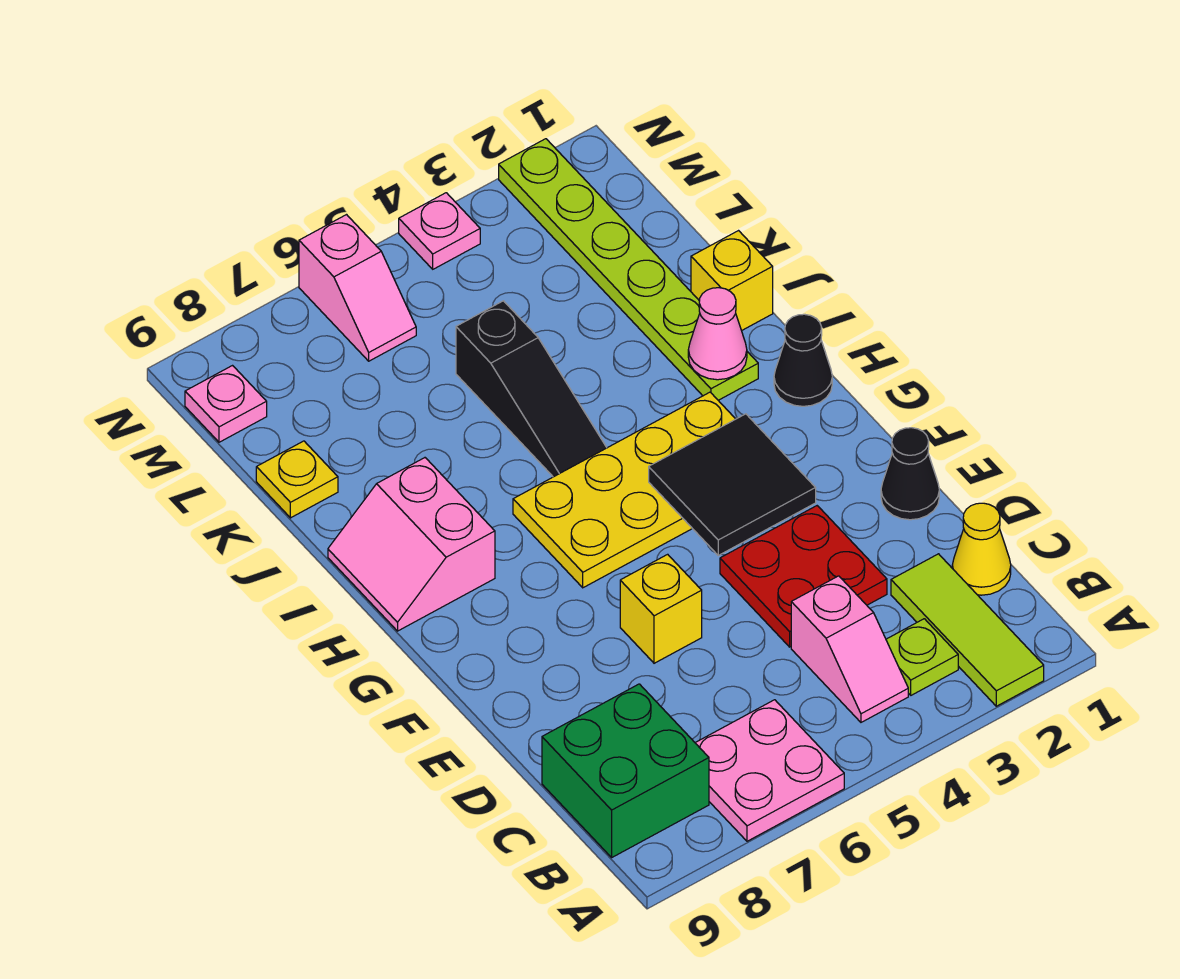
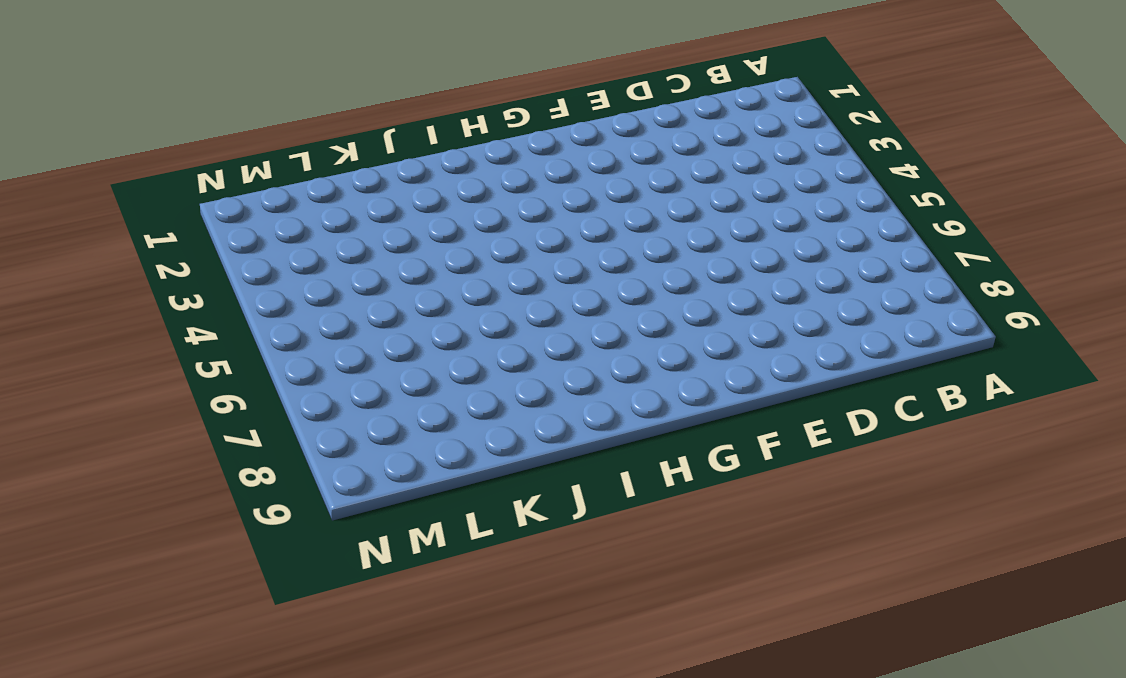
none -> lime tile A2:C2 level 1
none -> pink plate A6:B7 level 1
none -> lime plate B3 level 1

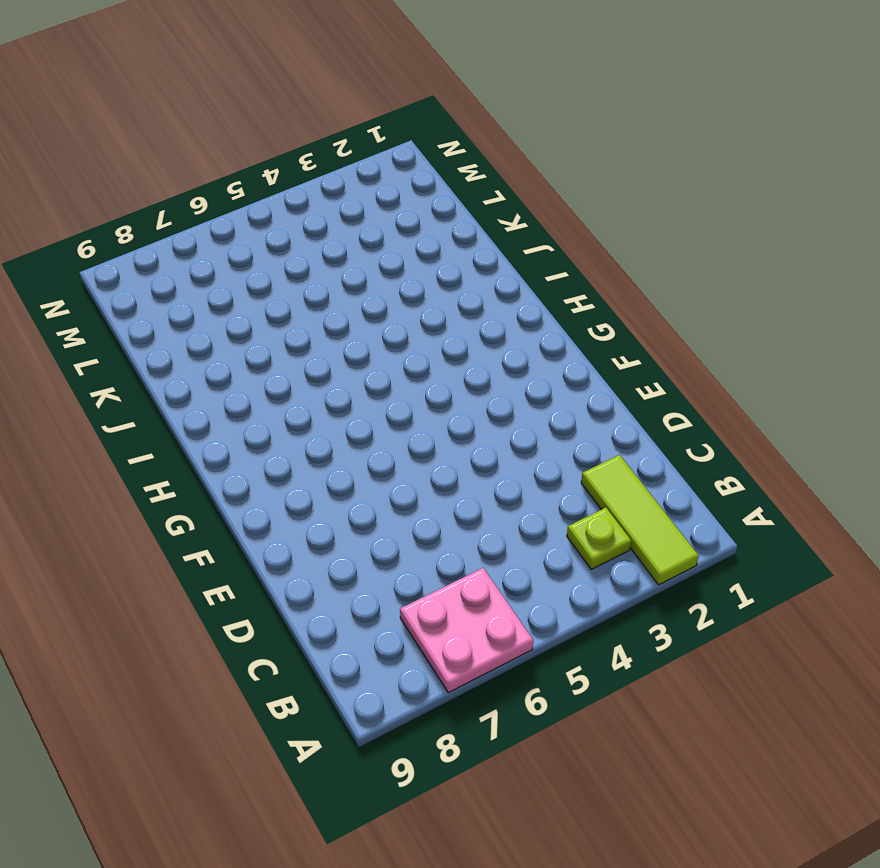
none -> pink slope B4:C4 level 1 top C
none -> green brick B8:C9 level 1
none -> yellow cone C1 level 1

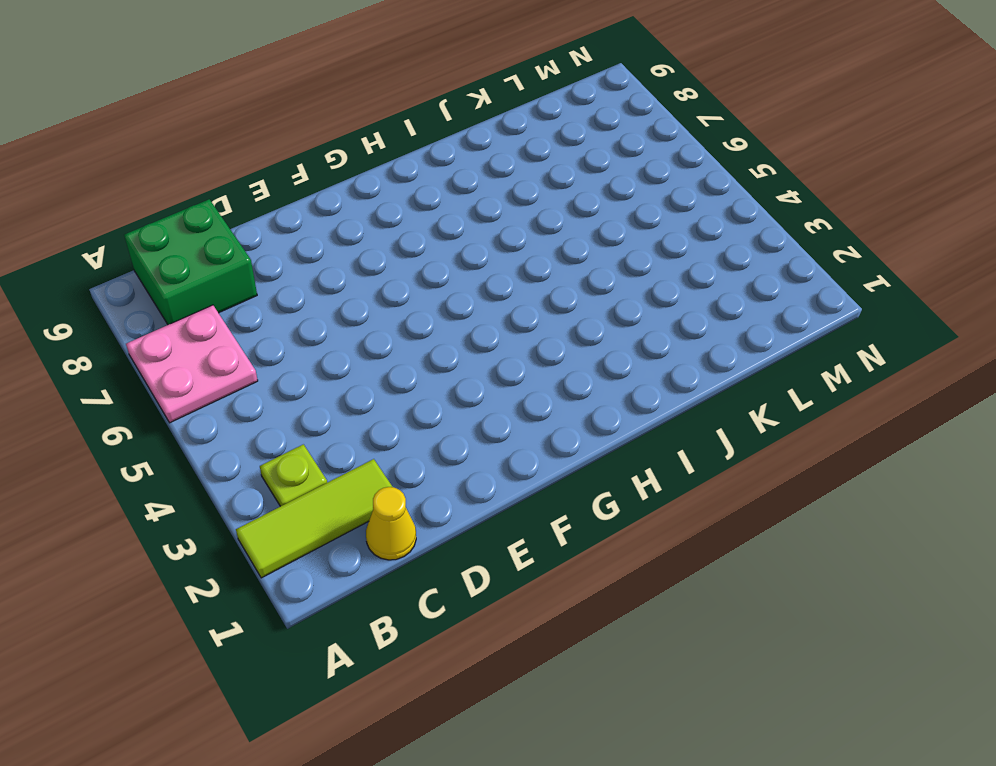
none -> pink slope B4:C4 level 1 top C
none -> red plate D3:E4 level 1
none -> black cone E1 level 1

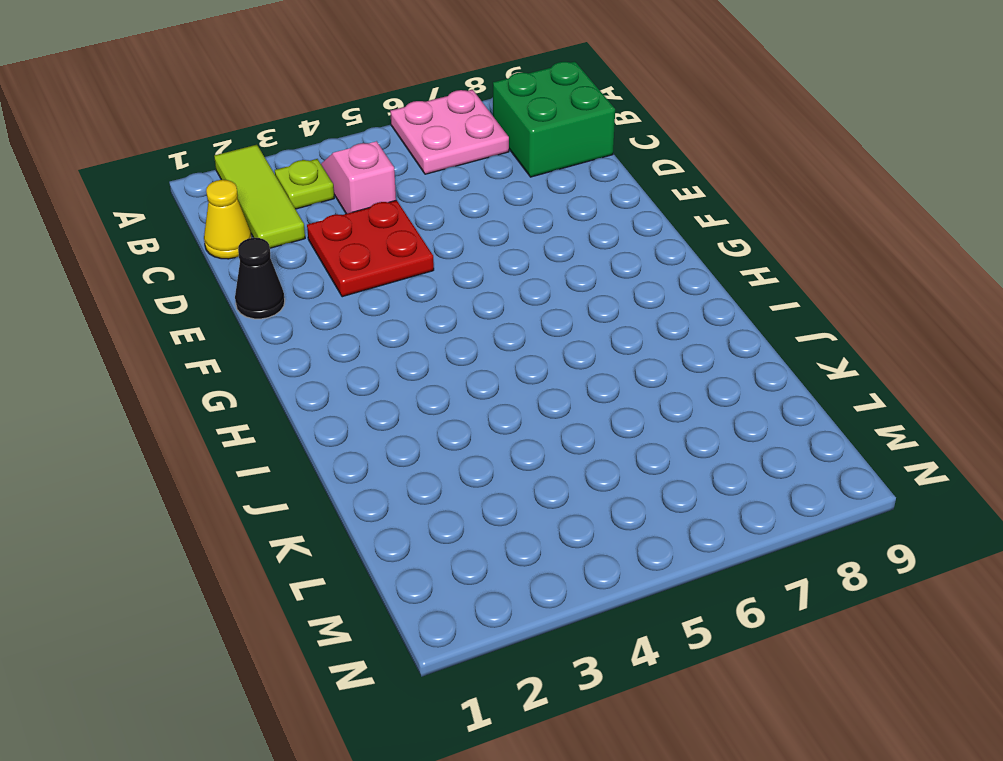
none -> yellow brick E6 level 1
none -> yellow plate G3:H6 level 1
none -> black cone H1 level 1

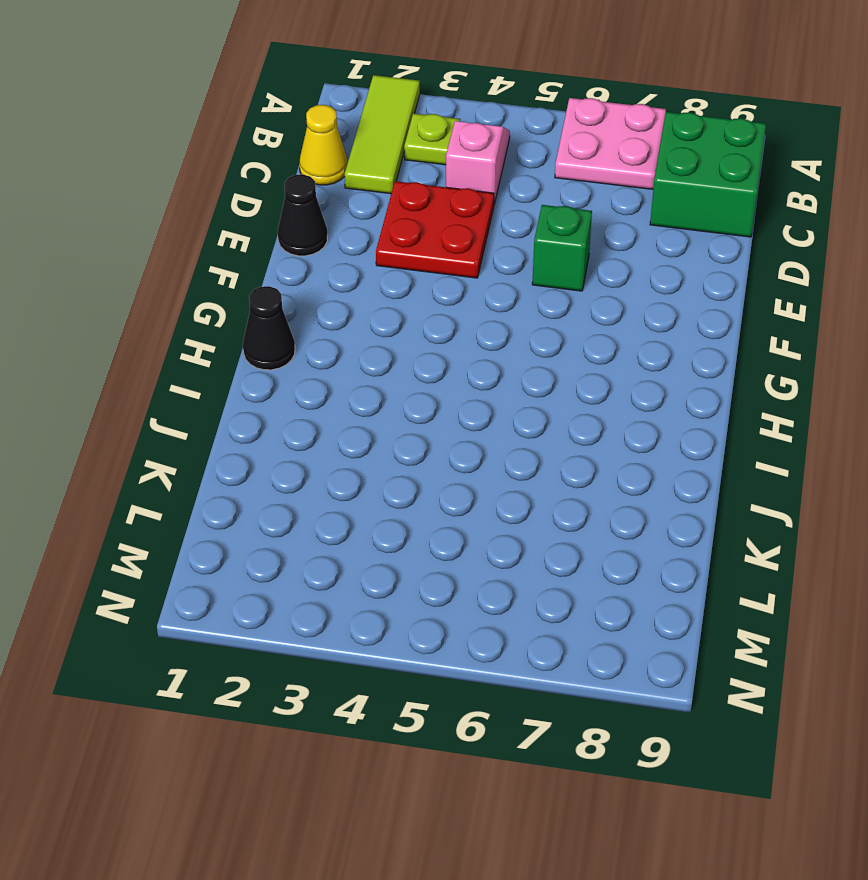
green brick E6 level 1 -> yellow brick E6 level 1
none -> yellow plate G3:H6 level 1
none -> pink slope H8:I9 level 1 top 8
none -> lime plate I2:N2 level 1

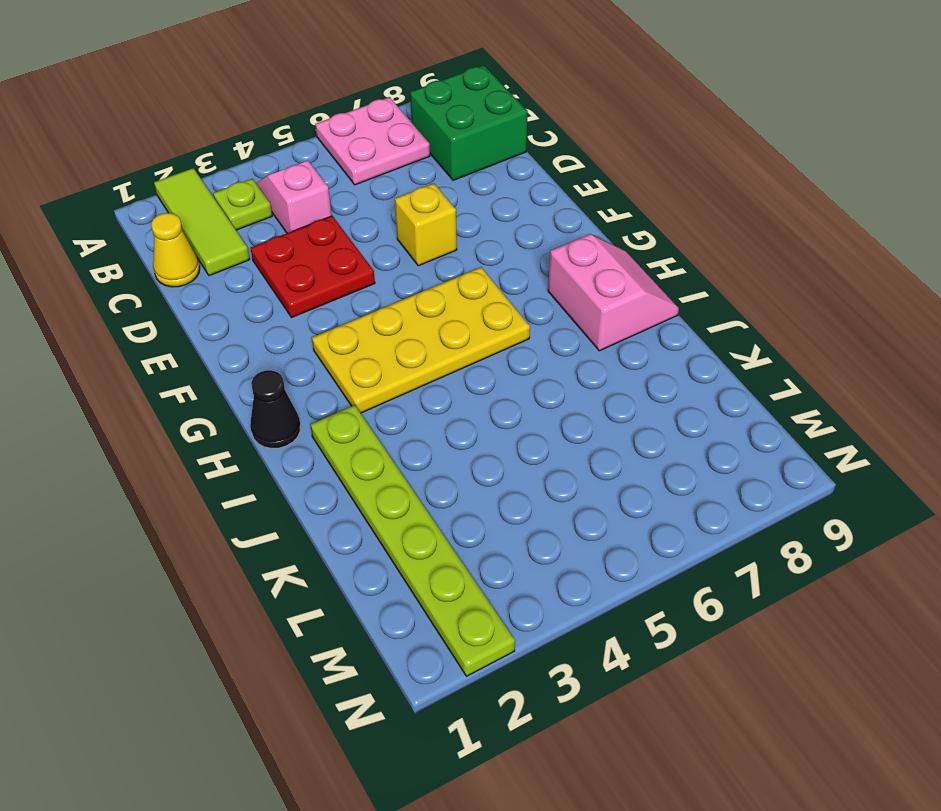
none -> black cone E1 level 1
none -> black slope I5:K5 level 1 top K
none -> yellow brick J1 level 1

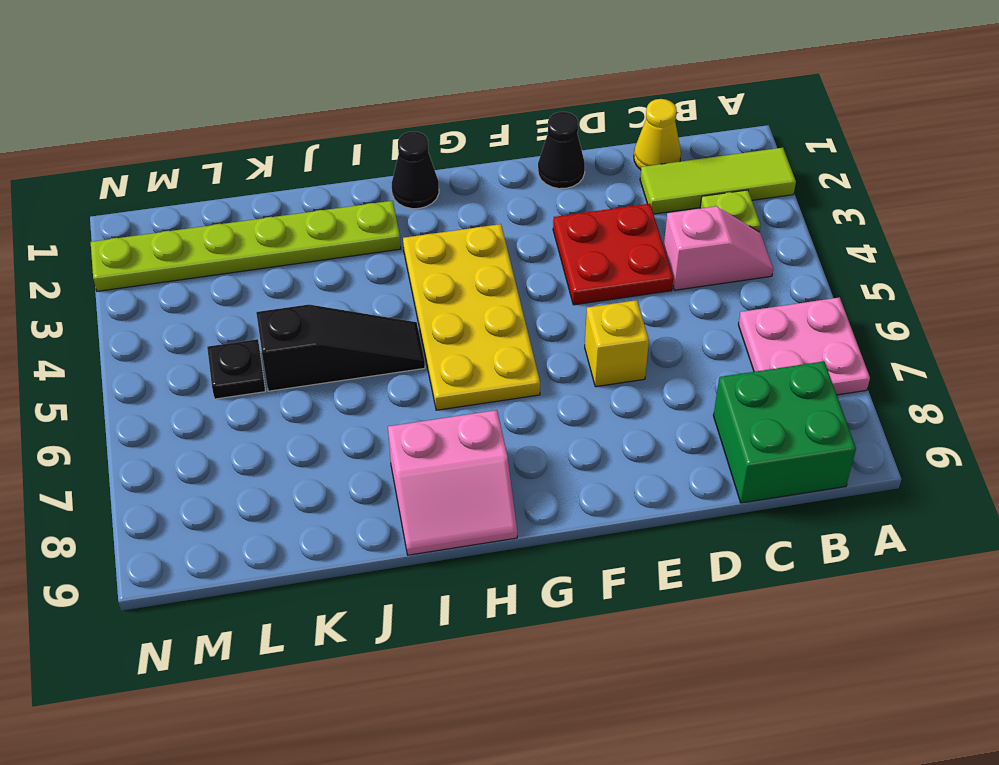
black plate L5 level 1 -> none
none -> yellow brick J1 level 1
none -> yellow plate K9 level 1
none -> pink slope M6:N6 level 1 top N

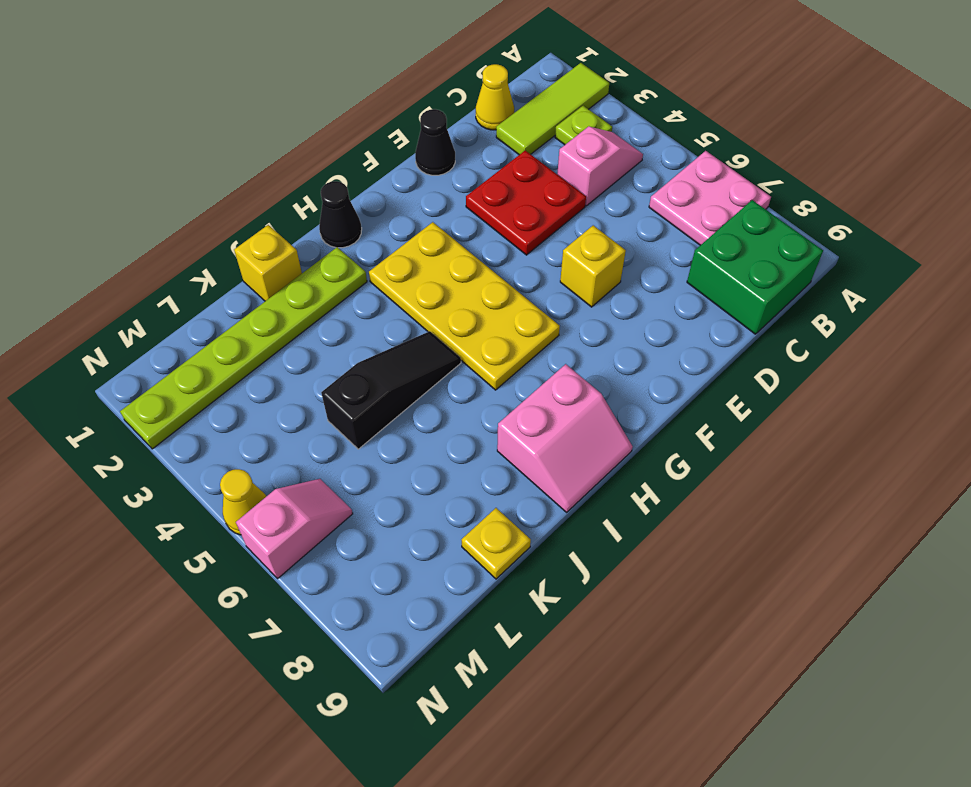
yellow cone N5 level 1 -> none
none -> pink plate M9 level 1
none -> pink plate N4 level 1
none -> black tile F3:G4 level 2

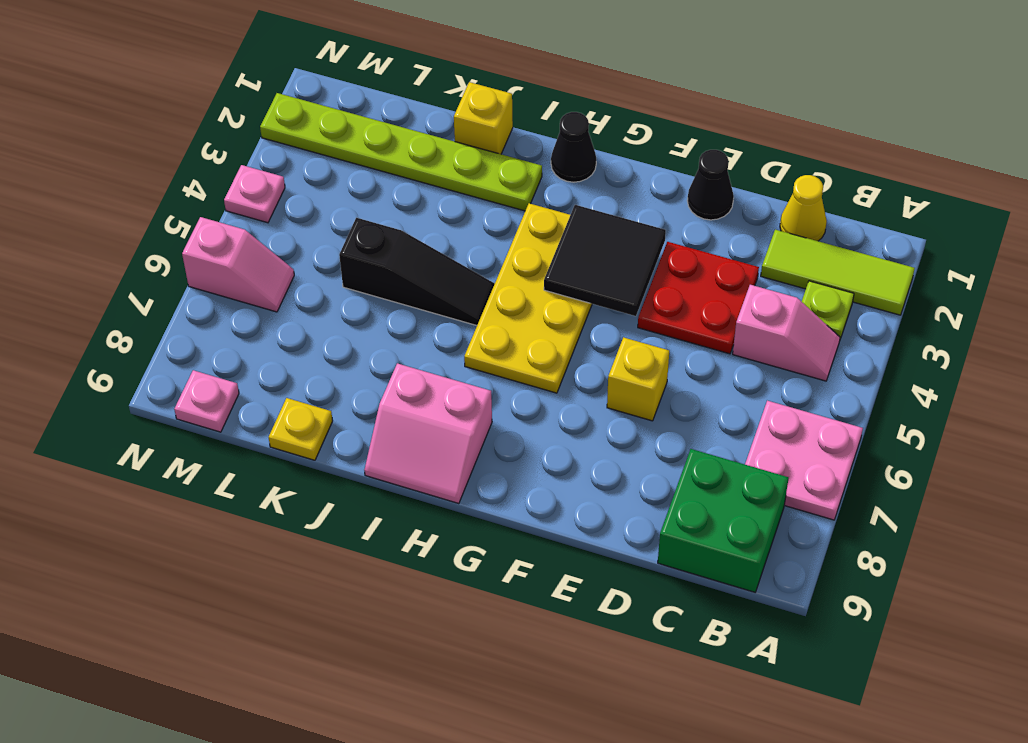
none -> pink cone I2 level 2

